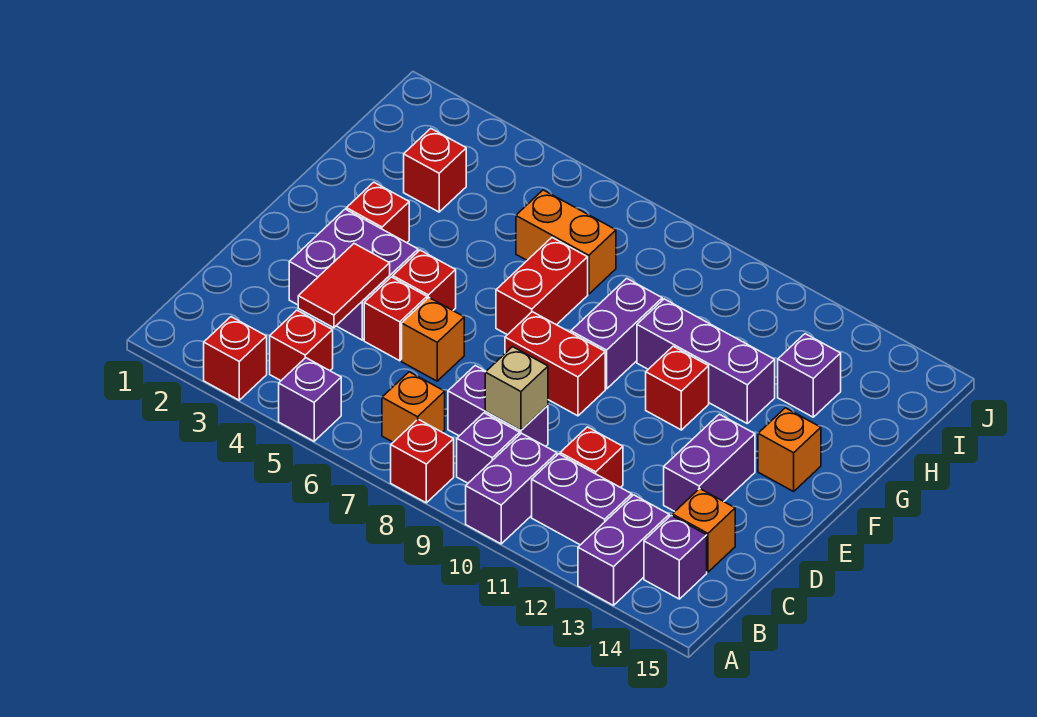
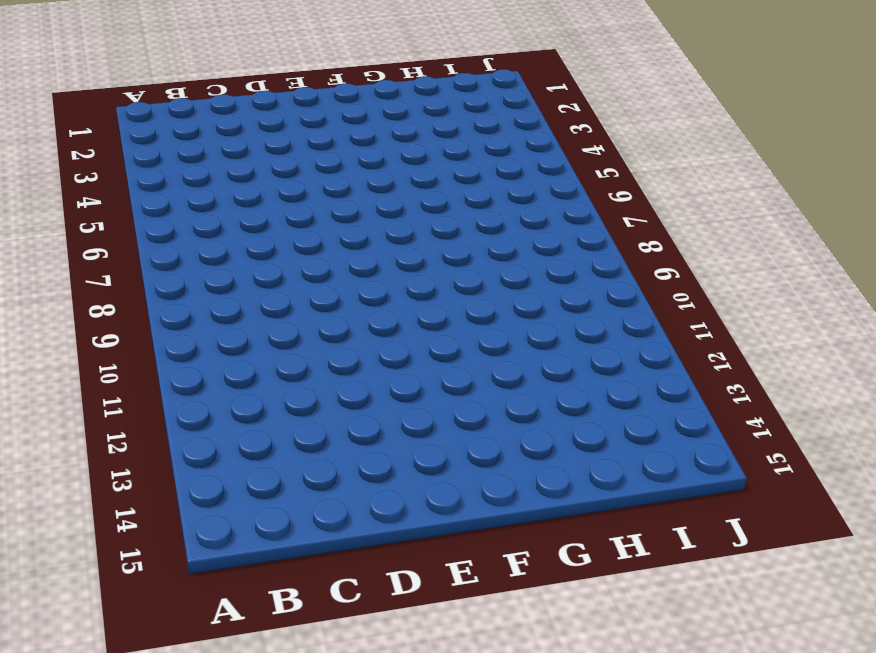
none -> red brick A3 level 1
none -> purple brick A5 level 1
none -> red brick A8 level 1
none -> purple brick A10:B10 level 1

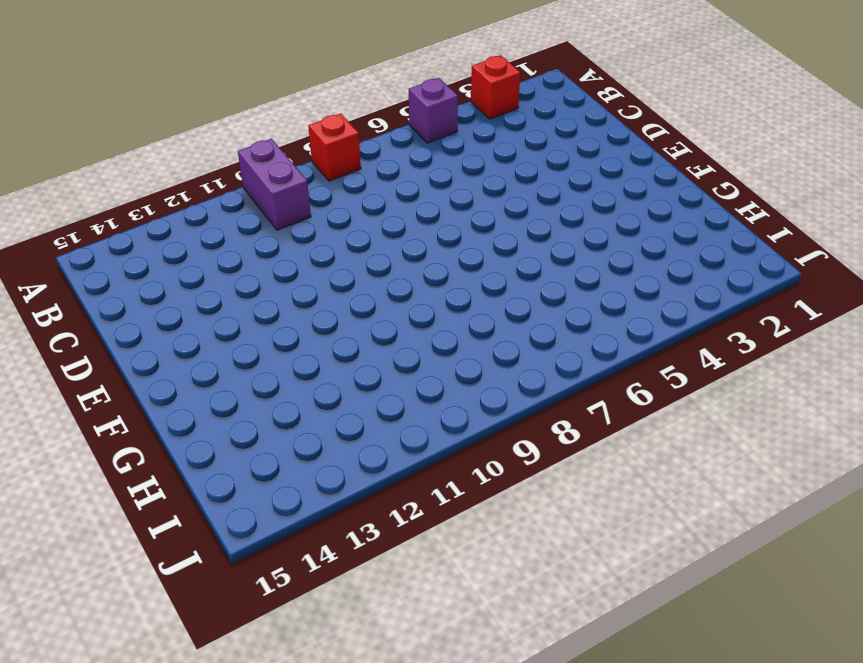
none -> purple brick A13:B13 level 1
none -> red brick B4 level 1
none -> orange brick B7 level 1
none -> purple brick B9 level 1

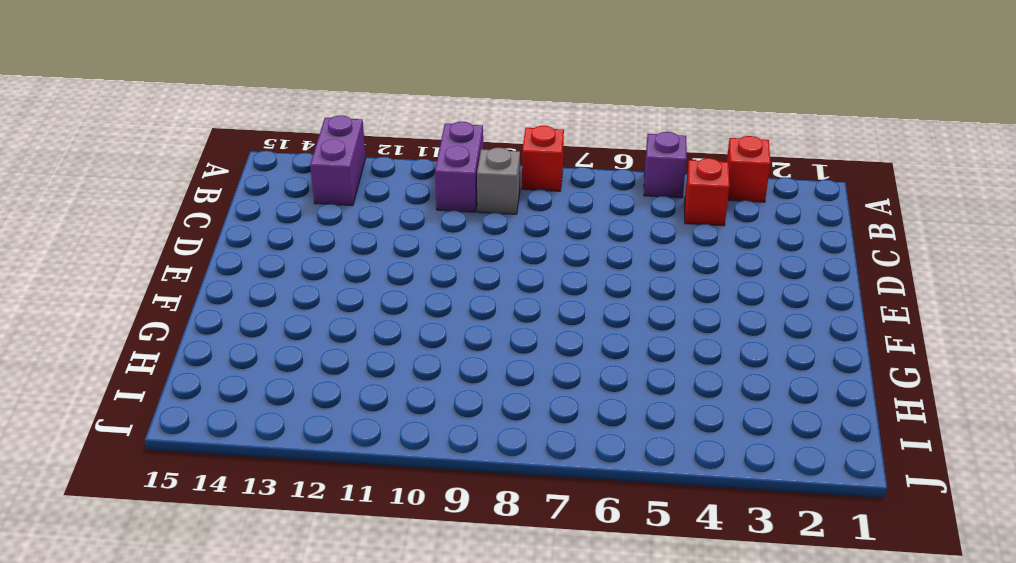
grey brick B9 level 1 -> purple brick B9 level 1
none -> orange brick B7 level 1
none -> purple brick B11:B12 level 1
none -> purple brick B14 level 1
none -> purple brick C8:C9 level 1

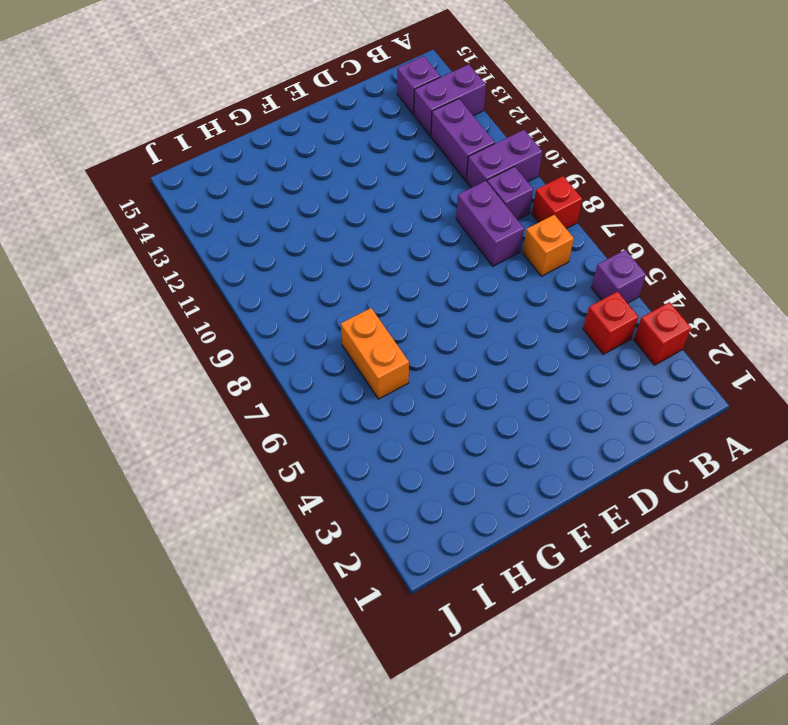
none -> red brick C11 level 1
none -> orange brick C14 level 1
none -> purple brick D3:E4 level 1
none -> red brick D5 level 1

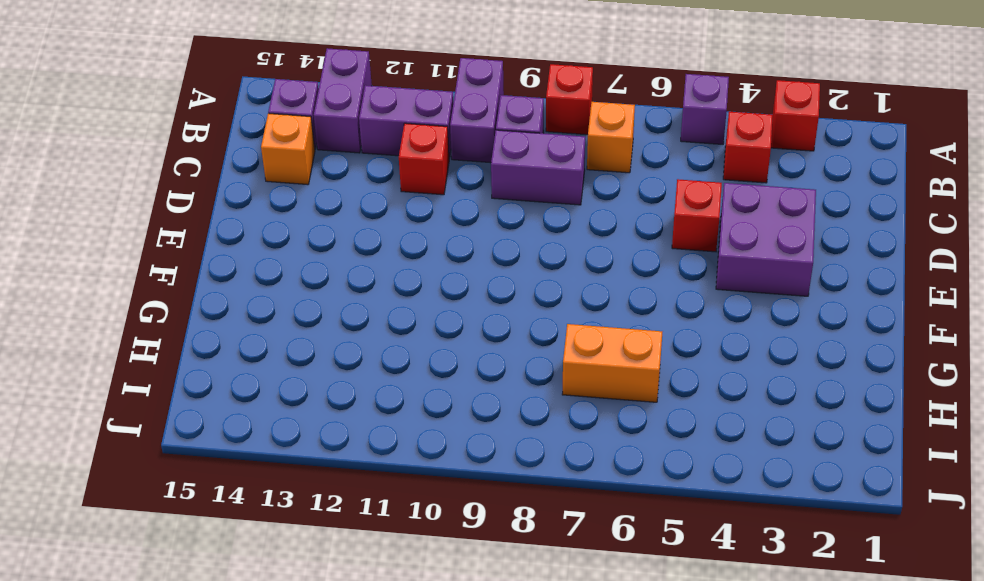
none -> orange brick D6 level 1
none -> purple brick D13:E13 level 1
none -> red brick E5 level 1
none -> red brick E8:E9 level 1

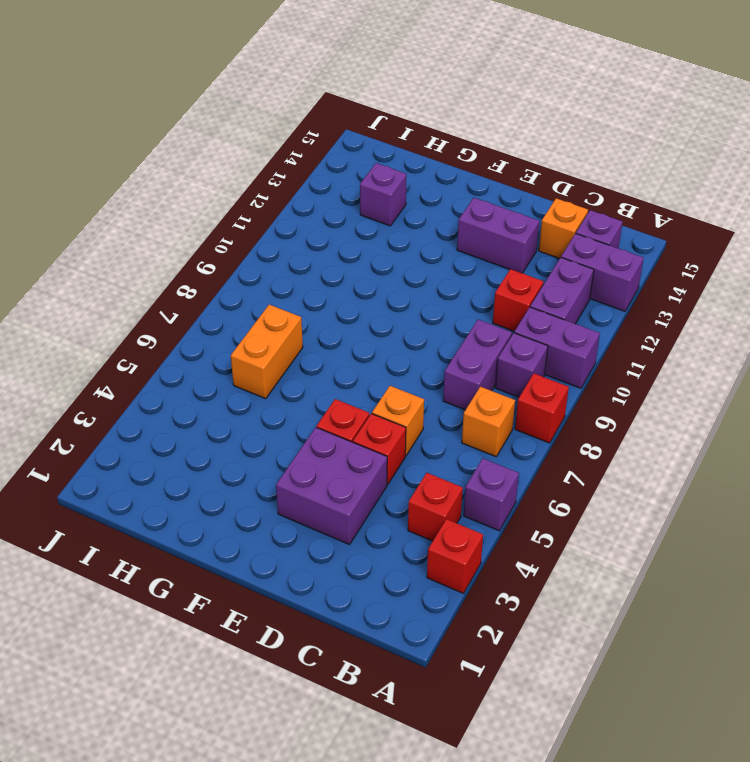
none -> red brick E8:E9 level 1
none -> red brick F3 level 1
none -> red brick F7:G7 level 1
none -> purple brick F9:G9 level 1

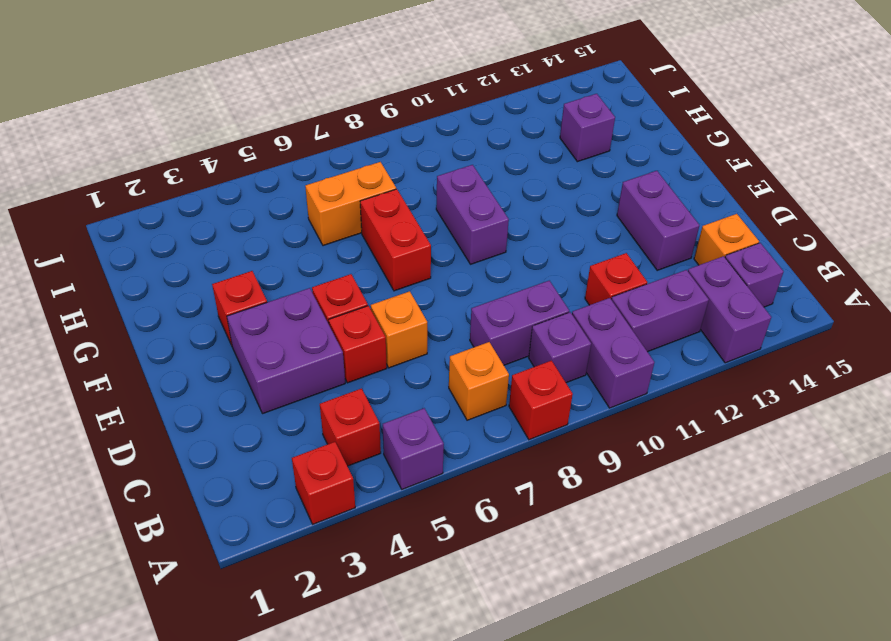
none -> red brick E8:E9 level 1
none -> red brick F11 level 1
none -> orange brick F14 level 1
none -> purple brick G10:G12 level 1

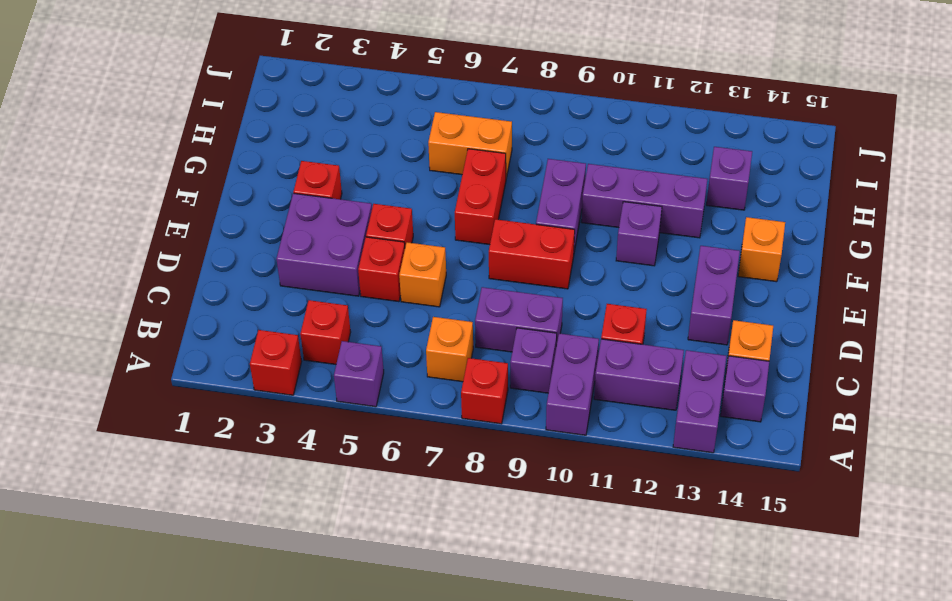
purple brick F11 level 1 -> red brick F11 level 1
none -> red brick H3 level 1
none -> red tile C4:D4 level 2
none -> tan brick C9 level 2

